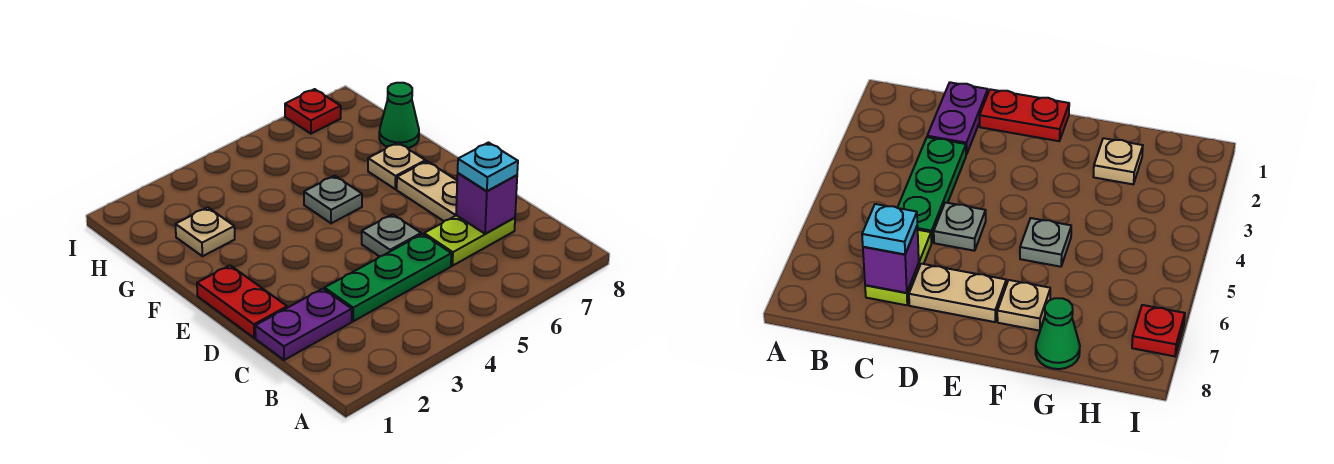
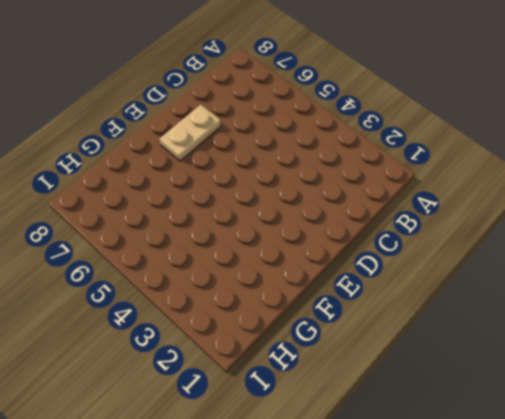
none -> purple plate C1:C2 level 1
none -> green plate C3:C5 level 1
none -> lime plate C6:C7 level 1

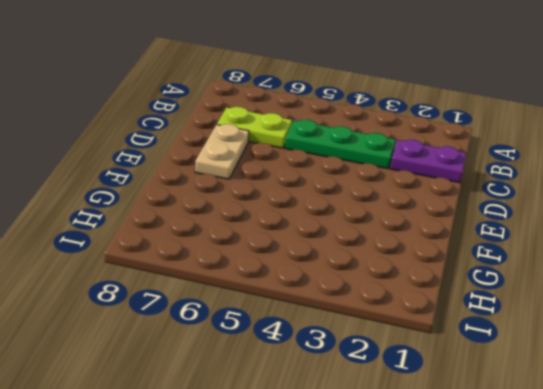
none -> red plate D1:E1 level 1
none -> grey plate D5 level 1
none -> grey plate F5 level 1

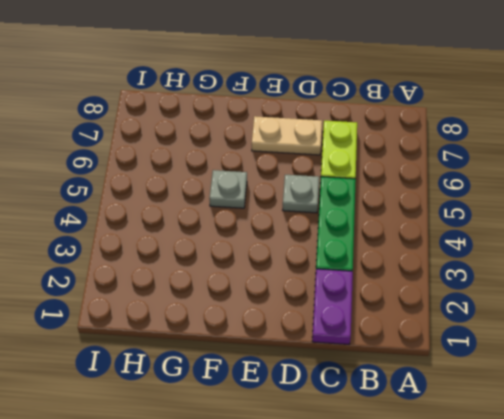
none -> red plate D1:E1 level 1
none -> tan plate F7 level 1
none -> tan plate G2 level 1

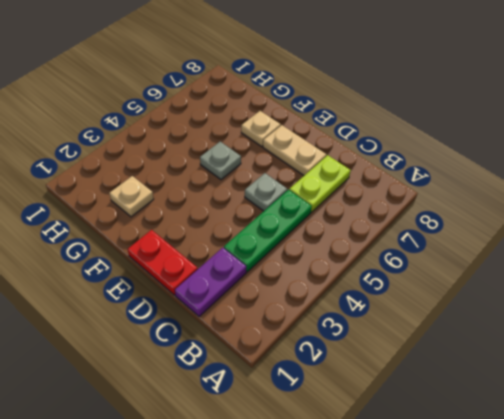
none -> green cone G8 level 1
none -> red plate I7 level 1
none -> purple brick C7 level 2

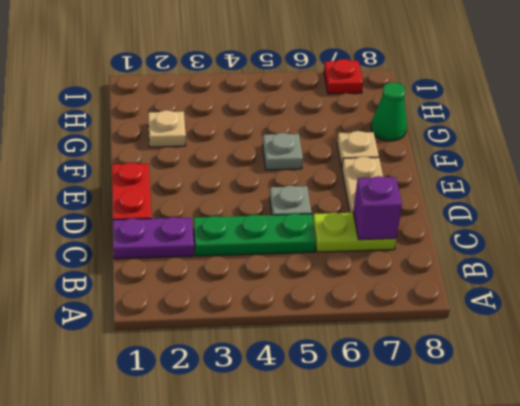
none -> cyan plate C7 level 3

